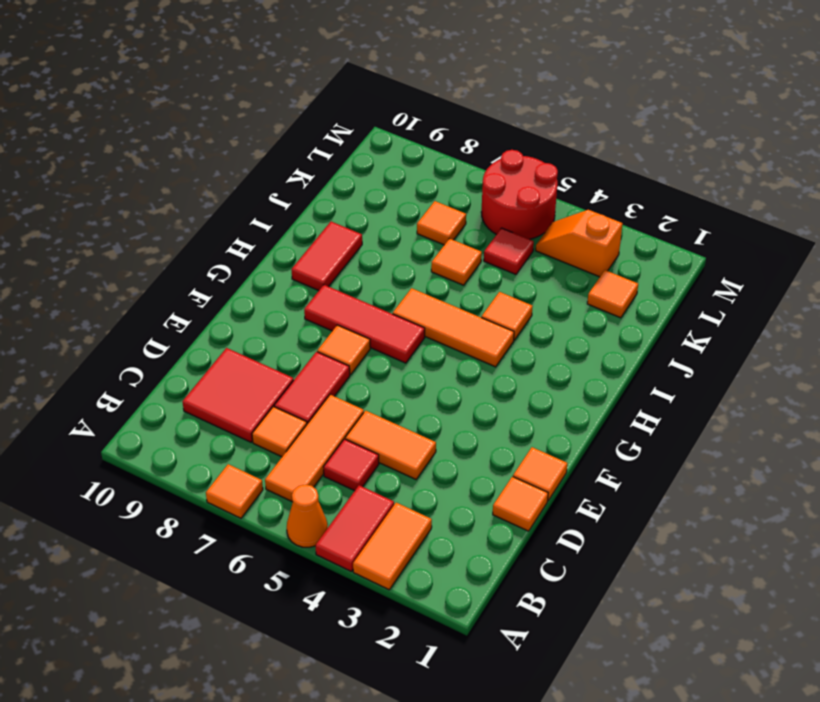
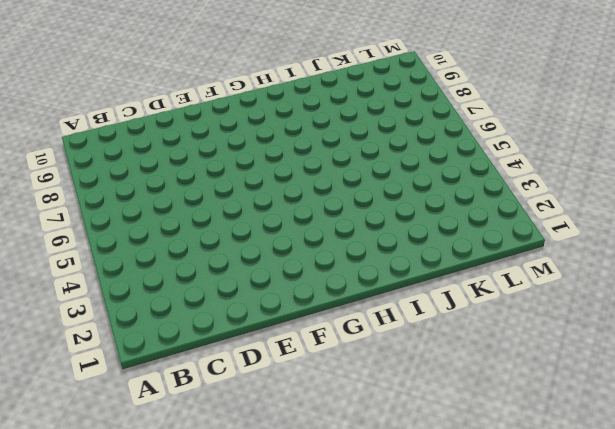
none -> orange tile A3:B3 level 1
none -> red tile A4:B4 level 1
none -> orange cone A5 level 1

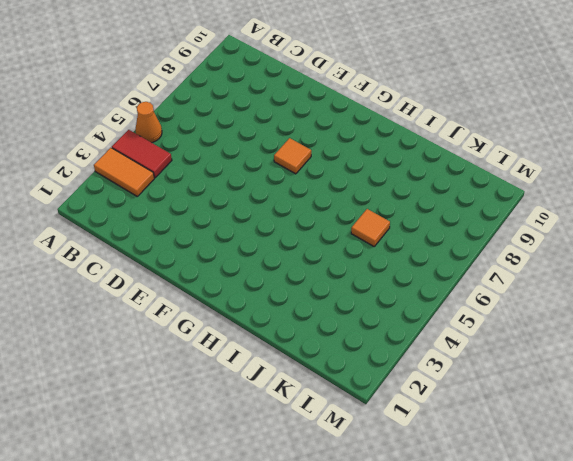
none -> orange tile A7 level 1
none -> orange tile B6:D6 level 1
none -> red tile C5 level 1

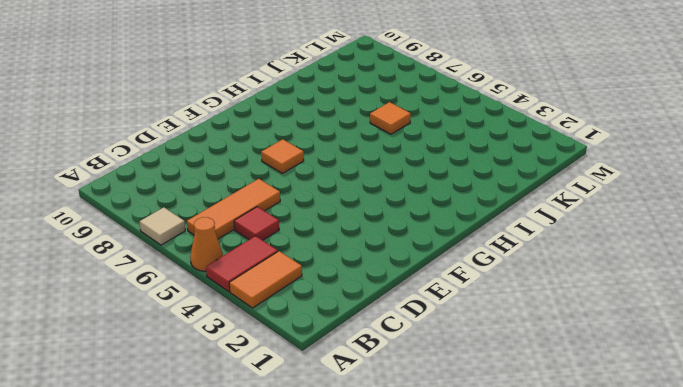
tan tile A7 level 1 -> orange tile A7 level 1
none -> orange tile C7 level 1
none -> red tile C8:D9 level 1
none -> orange tile D1 level 1

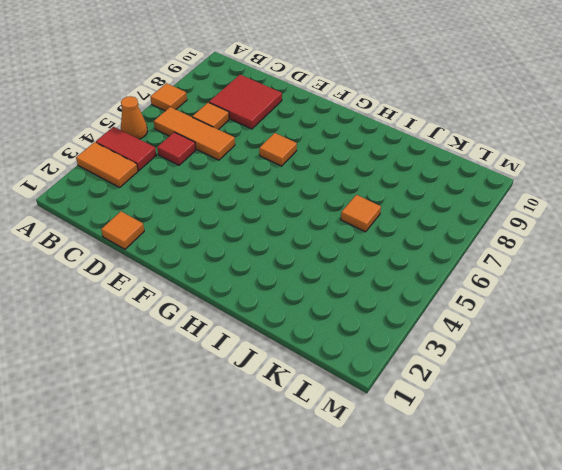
none -> orange tile D4:D5 level 1
none -> red tile D7:E7 level 1
none -> orange tile E1 level 1

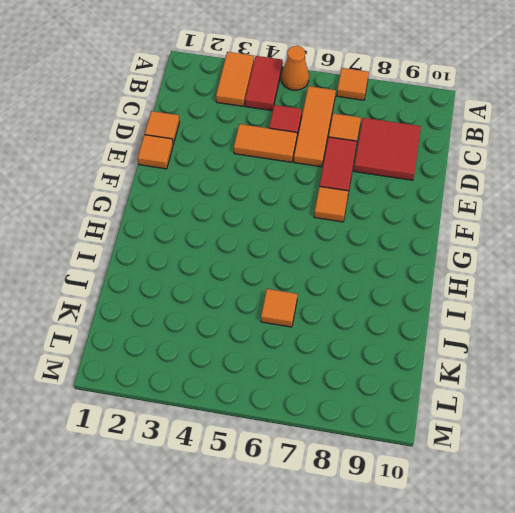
none -> red tile G6:G8 level 1
none -> orange tile H4:H6 level 1
none -> red tile H9:I9 level 1

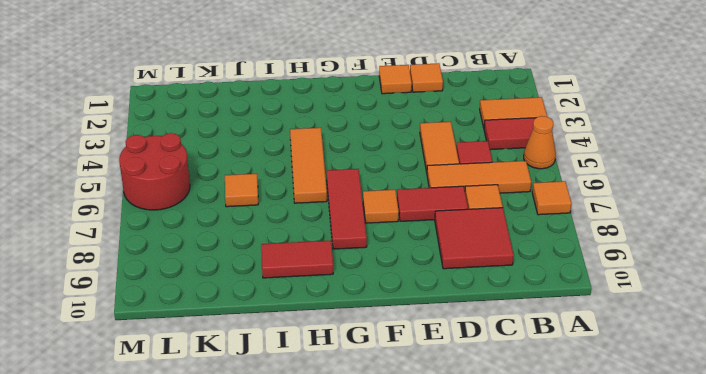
none -> orange tile I4 level 1
none -> orange tile K2 level 1
none -> red tile K5 level 1

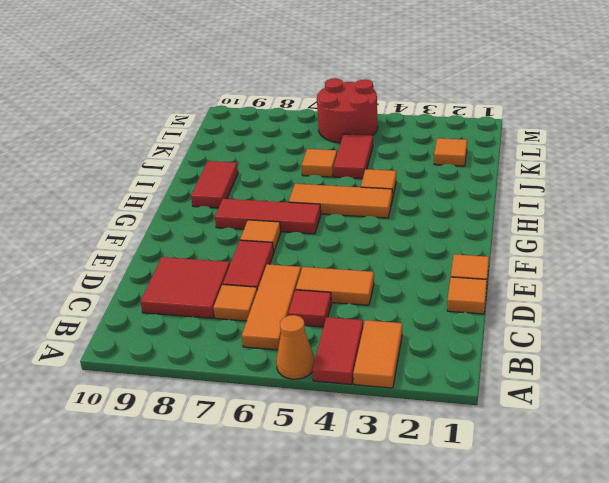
red tile J5:K5 level 1 -> red tile K5 level 1
none -> orange tile A7 level 1
none -> orange tile K7 level 1
none -> orange slope L3:L4 level 1 top 3

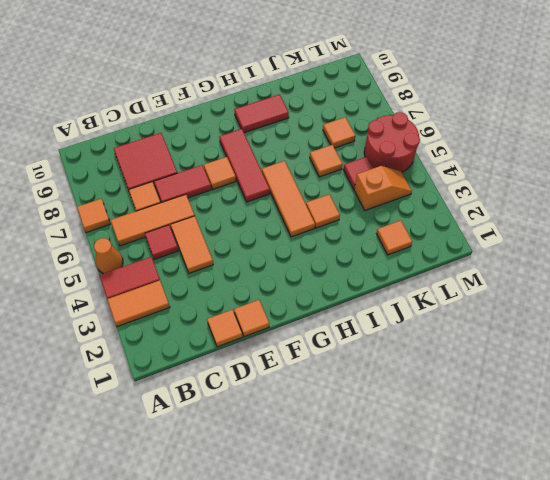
orange slope K4:L4 level 1 top K -> orange slope L3:L4 level 1 top 3

